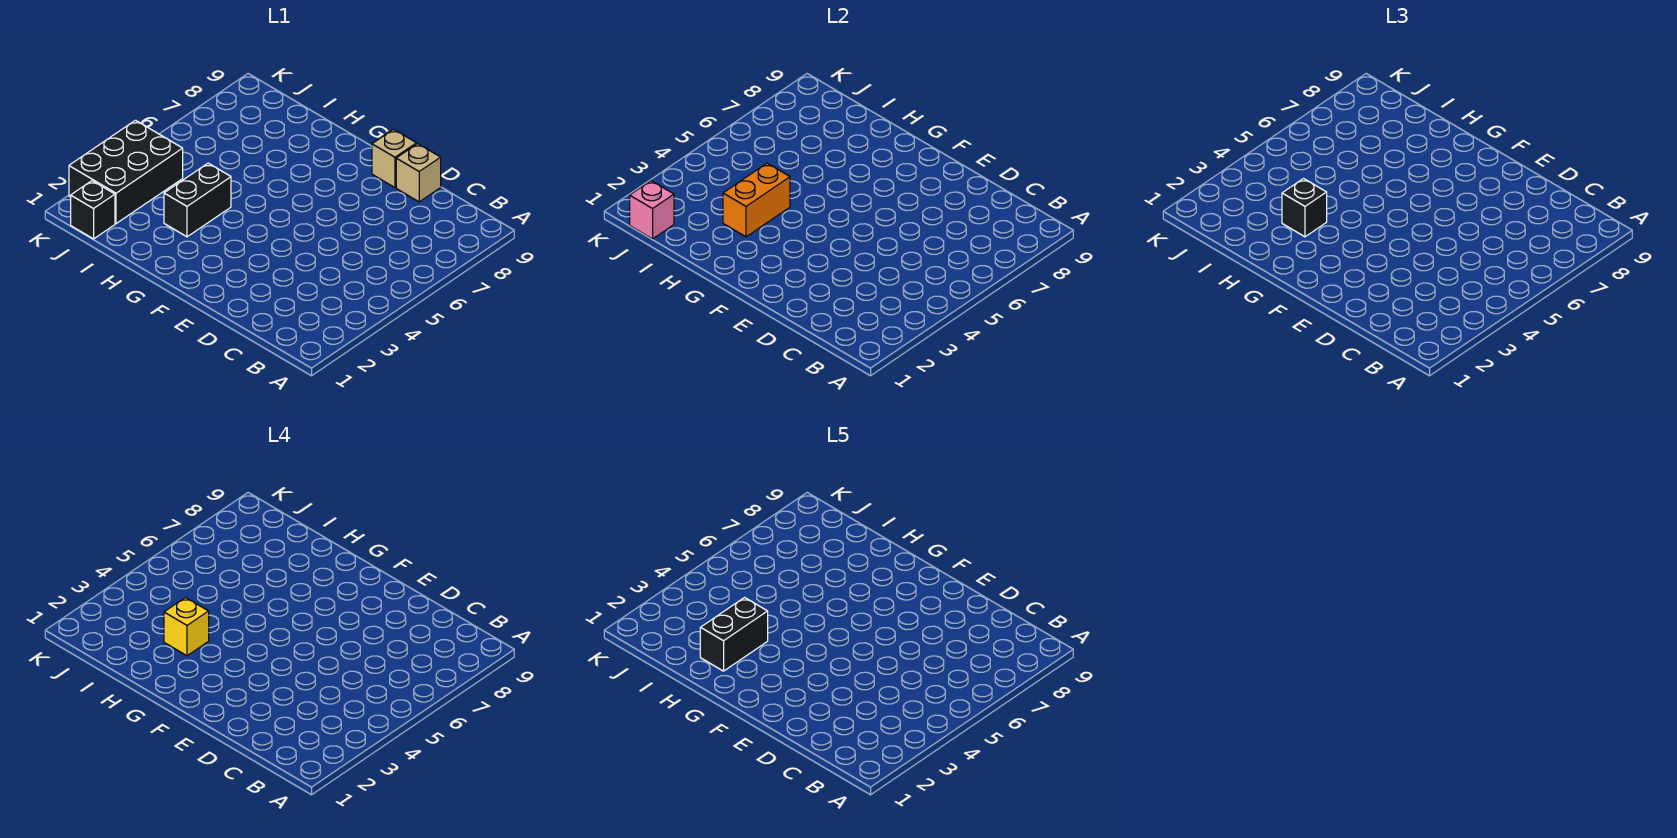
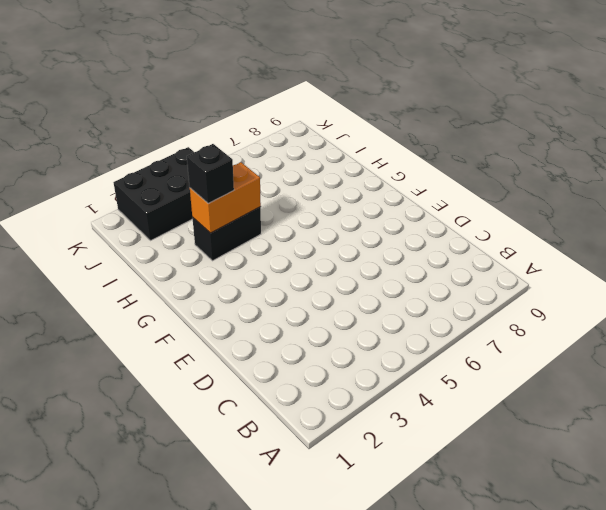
none -> tan brick D9 level 1
none -> tan brick E9 level 1

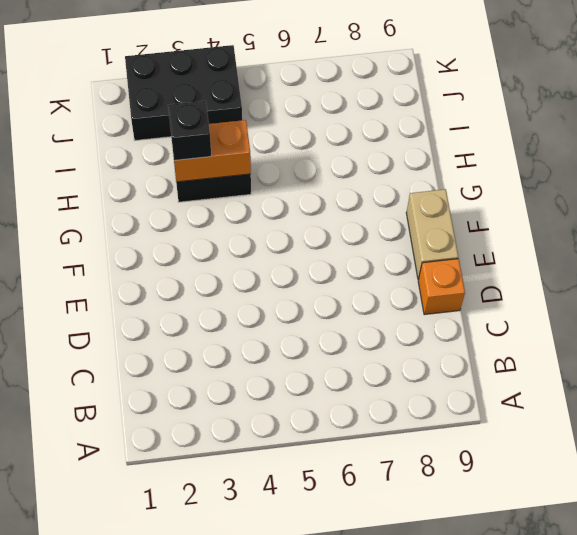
orange brick D9 level 1 -> tan brick D9 level 1
tan brick E9:F9 level 1 -> tan brick E9 level 1
none -> black brick J1 level 1
none -> pink brick J1 level 2

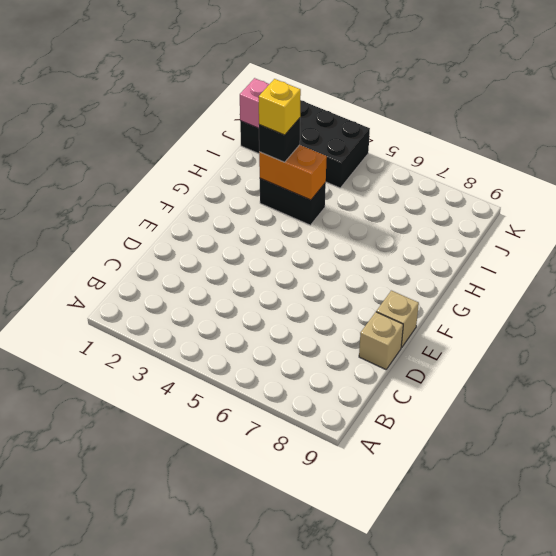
none -> black brick H2:H3 level 5

